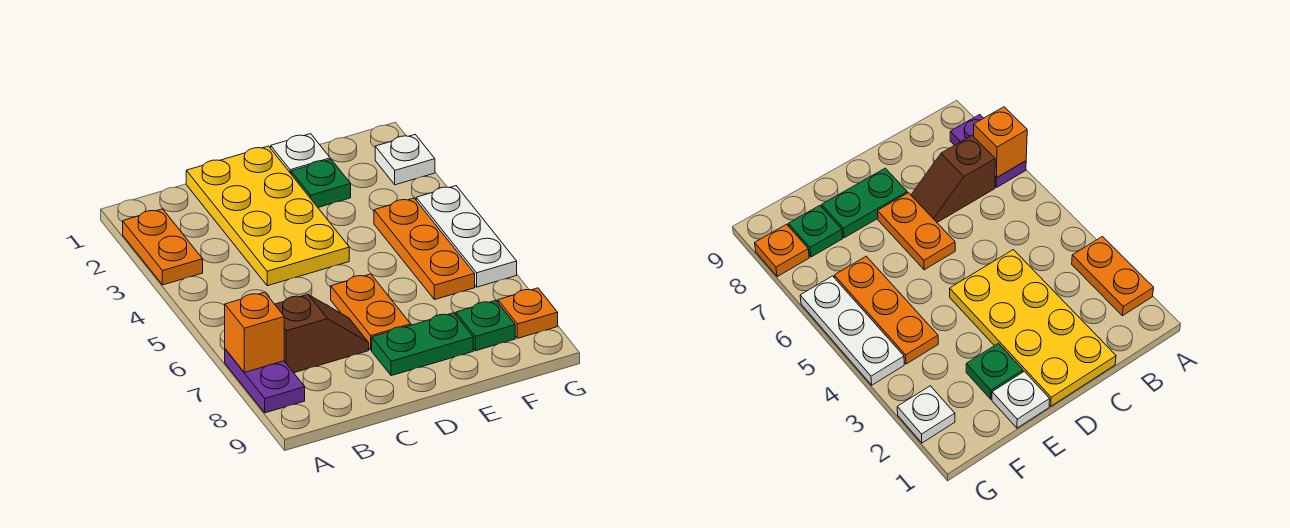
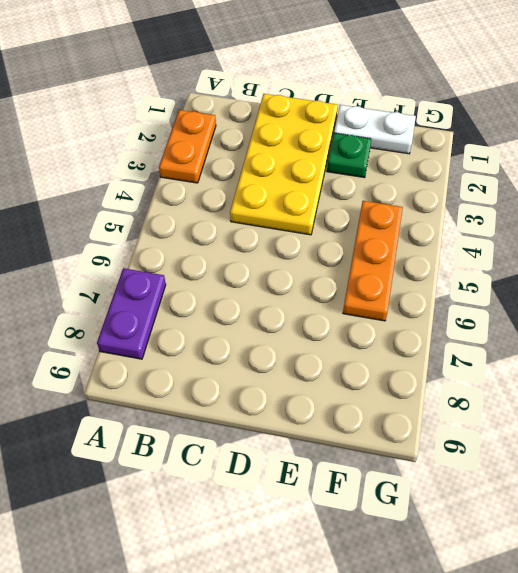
white plate E1:F1 level 1 -> white plate E1 level 1
none -> brown slope B7:C7 level 1 top B
none -> orange plate D6:D7 level 1
none -> green plate D8:E8 level 1

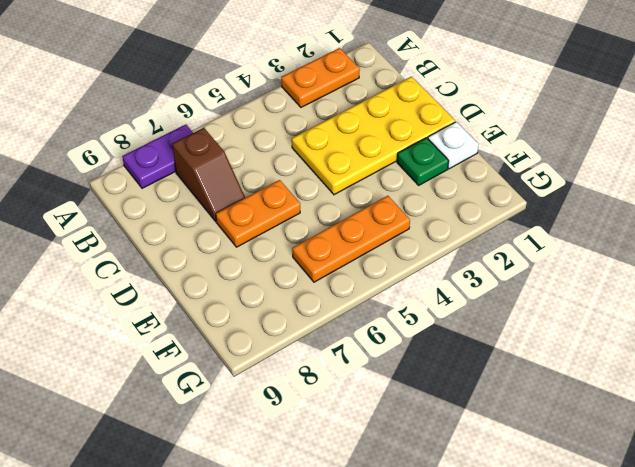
none -> green plate D8:E8 level 1
none -> green plate F8 level 1
none -> white plate G2 level 1

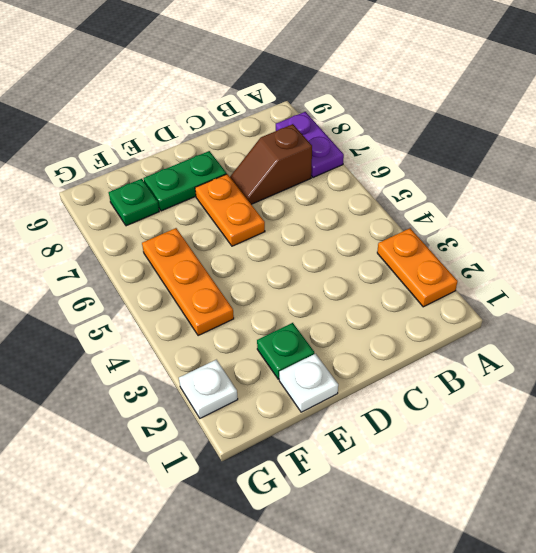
none -> yellow plate C1:D4 level 1
none -> white plate G4:G6 level 1
none -> orange plate G8 level 1

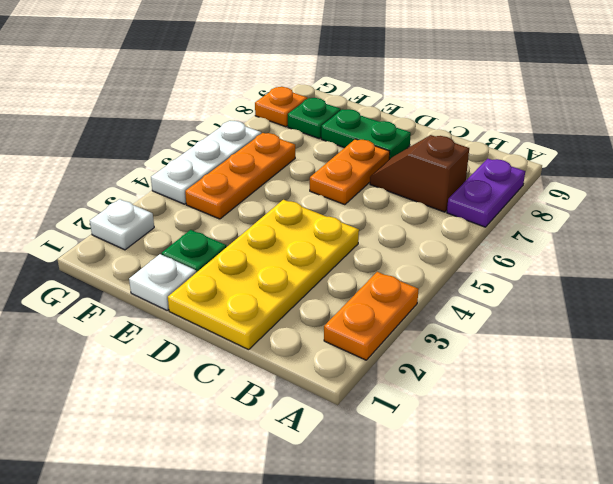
none -> orange brick A7 level 2

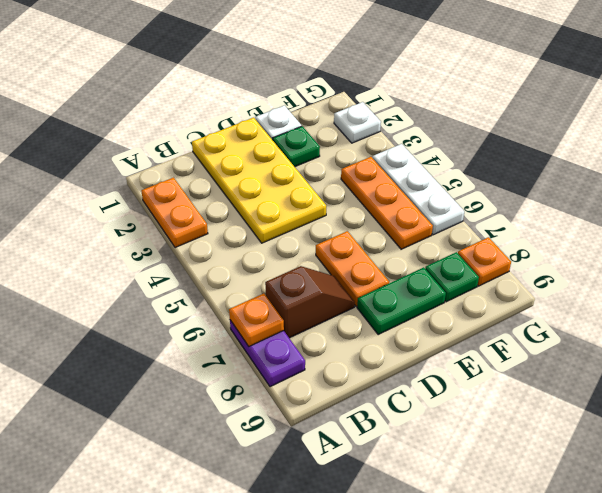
orange plate A7 level 2 -> orange brick A7 level 2

